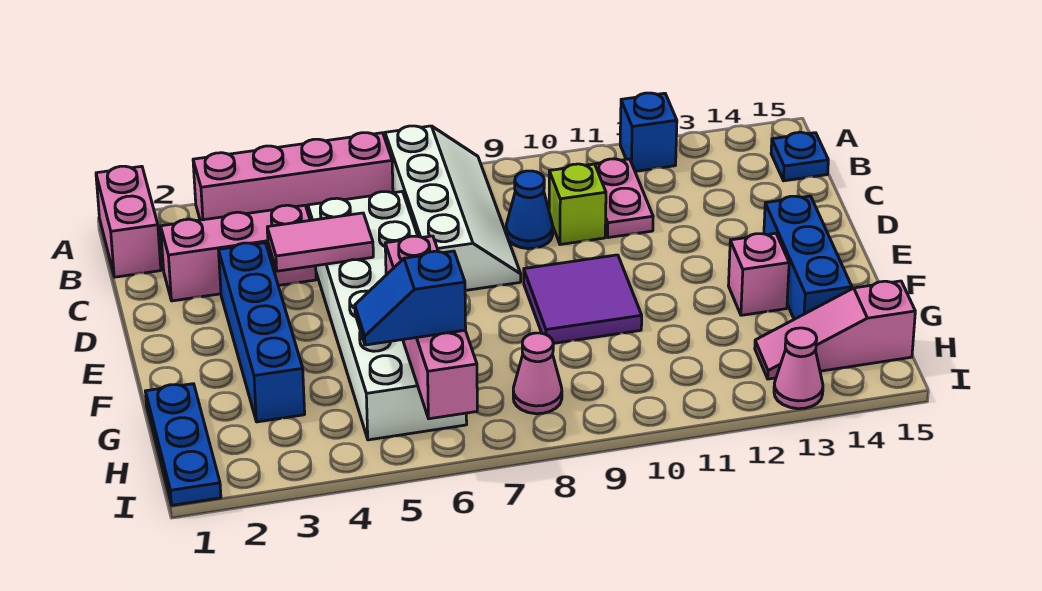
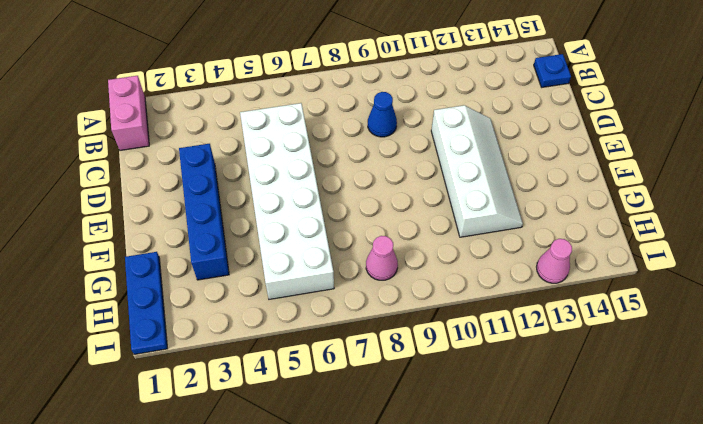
white slope D11:G12 level 1 top 11 -> white slope A7:D8 level 1 top 7
none -> pink brick A3:A6 level 1
none -> blue brick A12 level 1
none -> pink plate B11:C11 level 1

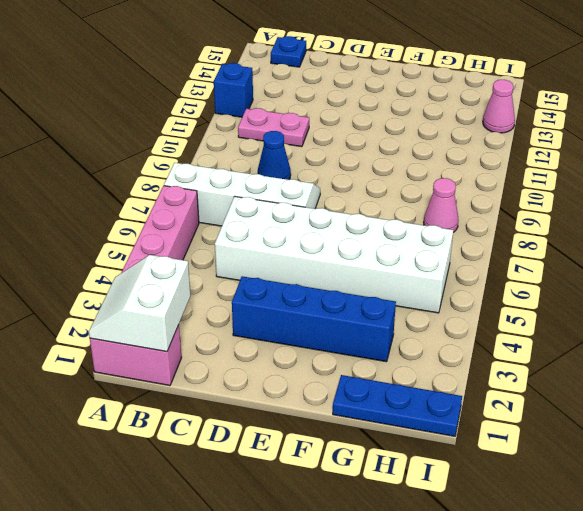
white slope A1:B2 level 2 top B -> none
none -> pink brick C2:C4 level 1
none -> lime brick C10 level 1
none -> purple tile E9:F10 level 1

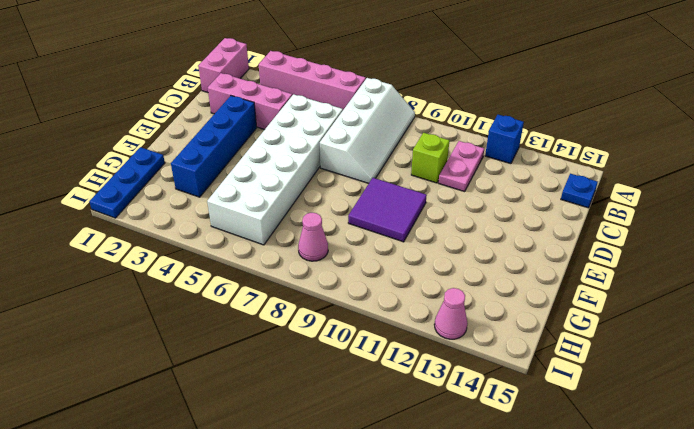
none -> blue cone C9 level 1
none -> blue brick E14:G14 level 1
none -> pink brick F13 level 1

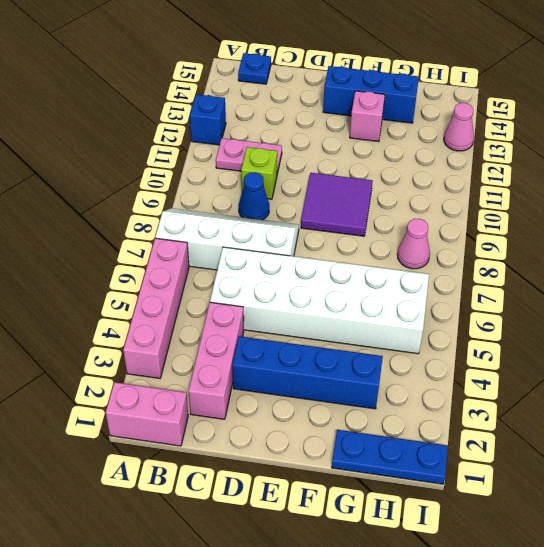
none -> pink slope H13:H15 level 1 top 15
none -> pink tile D4:D5 level 2
none -> pink brick F6:I6 level 2

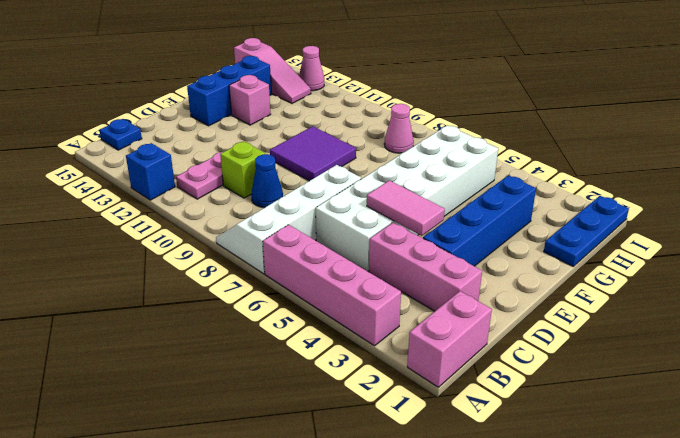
none -> pink brick F6:I6 level 2
none -> blue slope H5:H6 level 3 top 6

